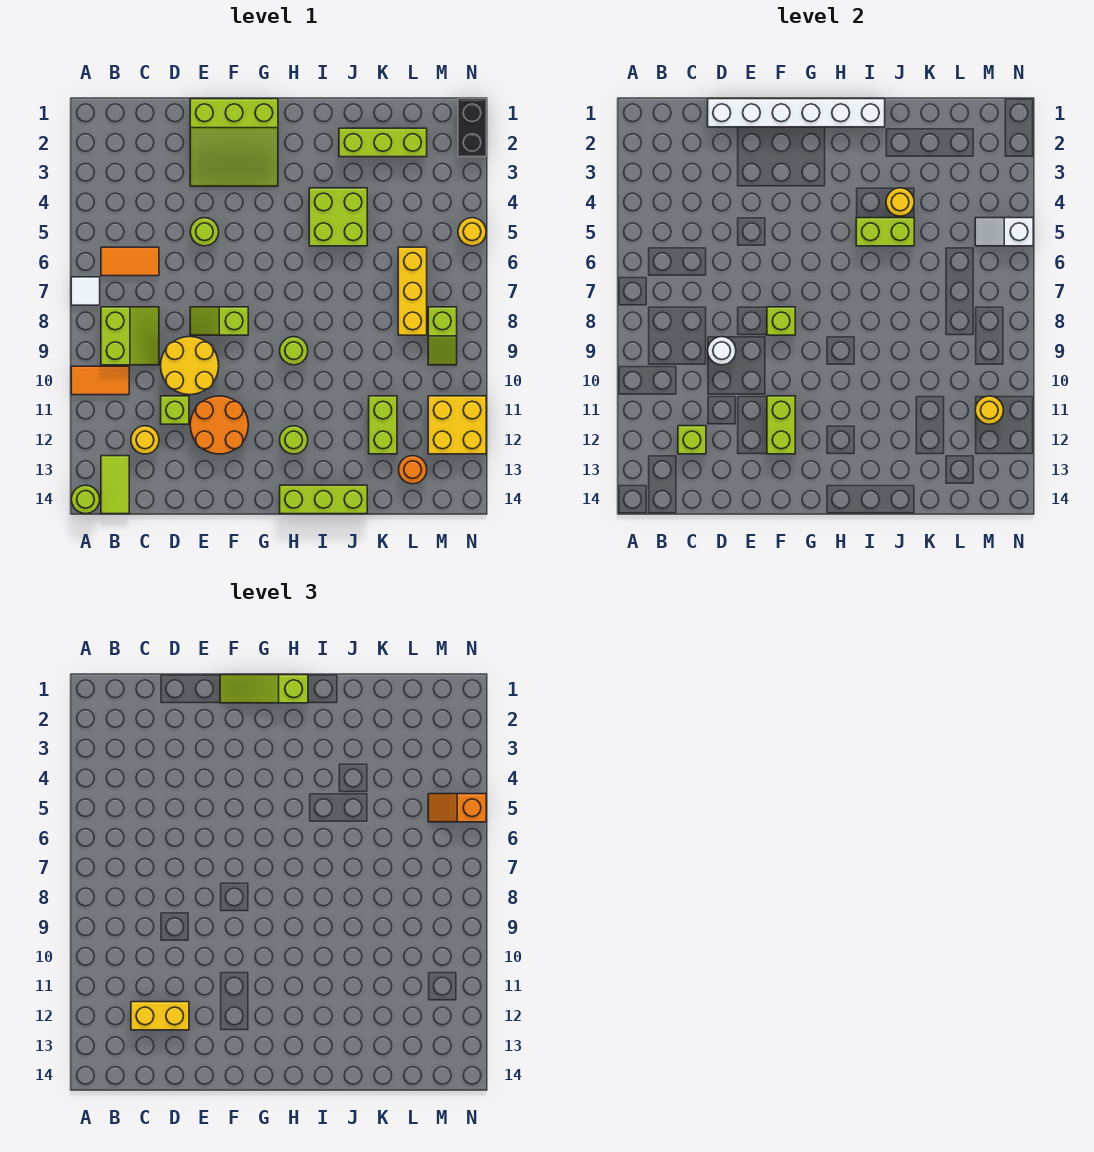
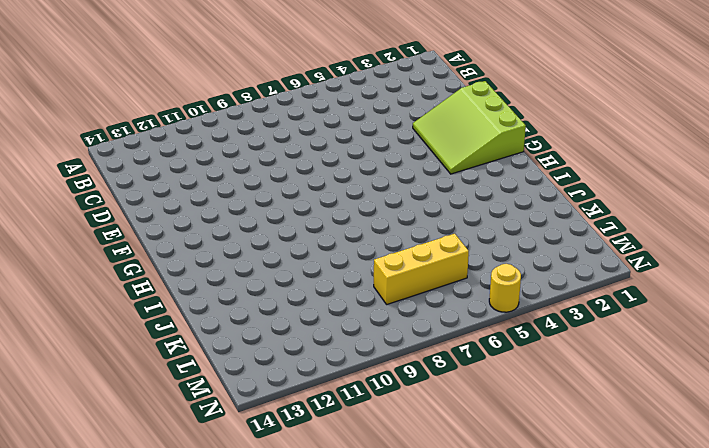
none -> white tile A7 level 1
none -> orange tile A10:B10 level 1
none -> lime round brick A14 level 1
none -> orange tile B6:C6 level 1

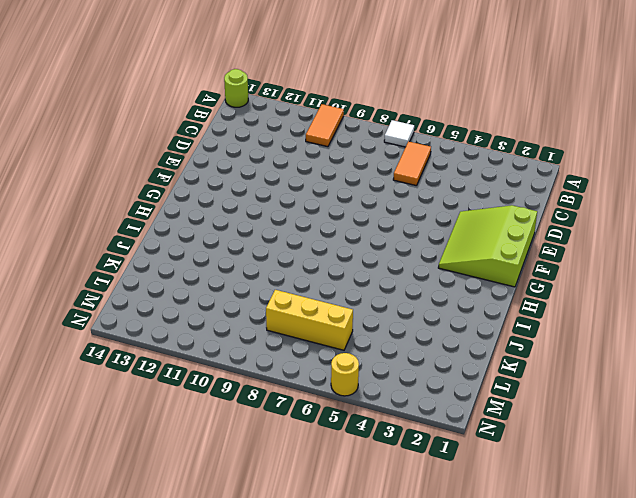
none -> lime slope B8:C9 level 1 top B
none -> lime tile B13:B14 level 1
none -> yellow round brick C12 level 1
none -> yellow round brick D9:E10 level 1

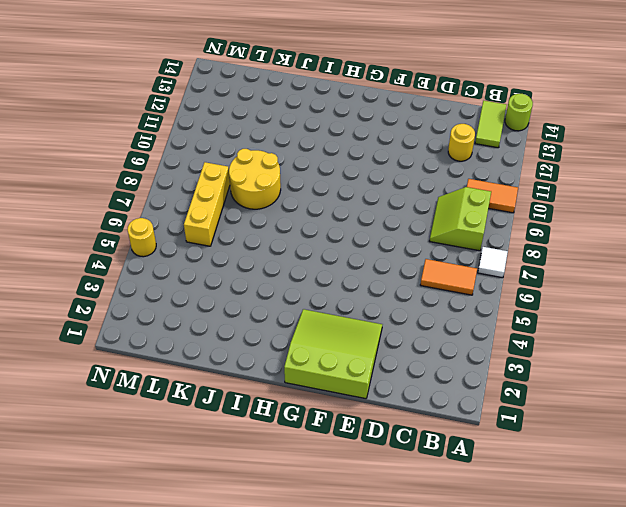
yellow round brick J8:K9 level 1 -> yellow round brick D9:E10 level 1
none -> lime brick D11 level 1
none -> lime round brick E5 level 1
none -> lime slope E8:F8 level 1 top F
none -> orange round brick E11:F12 level 1

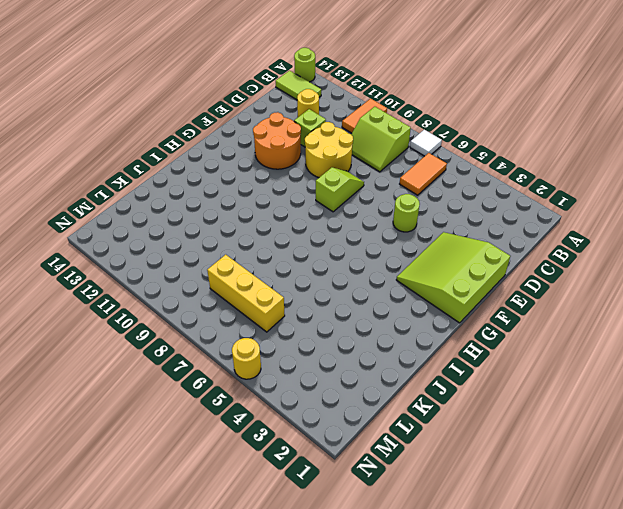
none -> lime round brick H9 level 1
none -> lime round brick H12 level 1
none -> lime brick H14:J14 level 1
none -> lime brick I4:J5 level 1

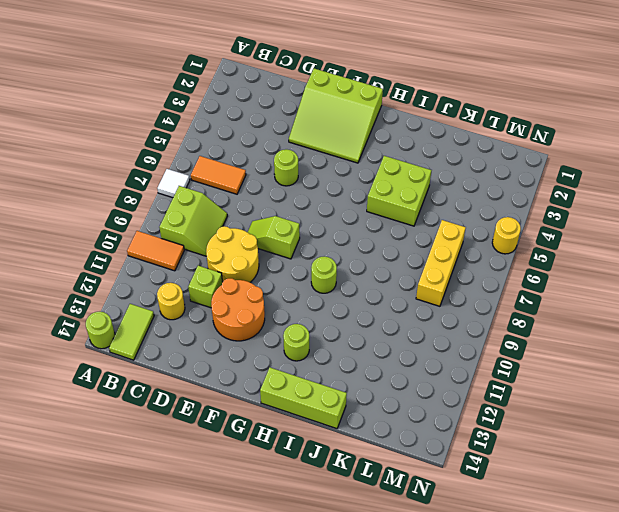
none -> lime brick J2:L2 level 1
none -> lime brick K11:K12 level 1
none -> orange round brick L13 level 1
none -> lime slope M8:M9 level 1 top 8

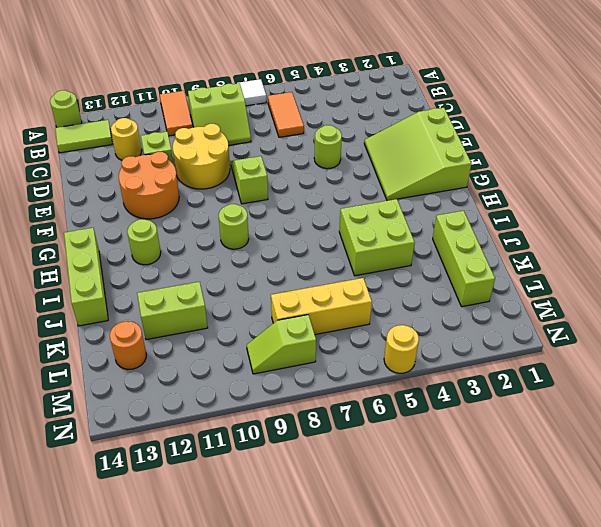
none -> yellow brick M11:N12 level 1
none -> black brick N1:N2 level 1
none -> lime brick C12 level 2
none -> white brick D1:I1 level 2

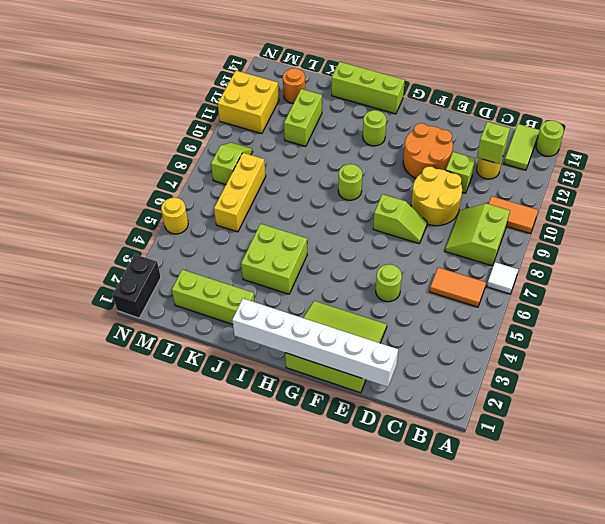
none -> white round brick D9 level 2
none -> lime brick F8 level 2
none -> lime brick F11:F12 level 2
none -> lime brick I5:J5 level 2

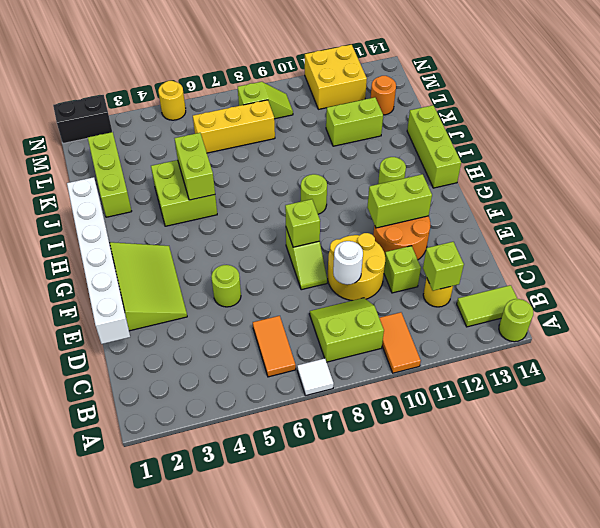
none -> yellow round brick J4 level 2
none -> white slope M5:N5 level 2 top N
none -> yellow round brick M11 level 2
none -> yellow brick C12:D12 level 3

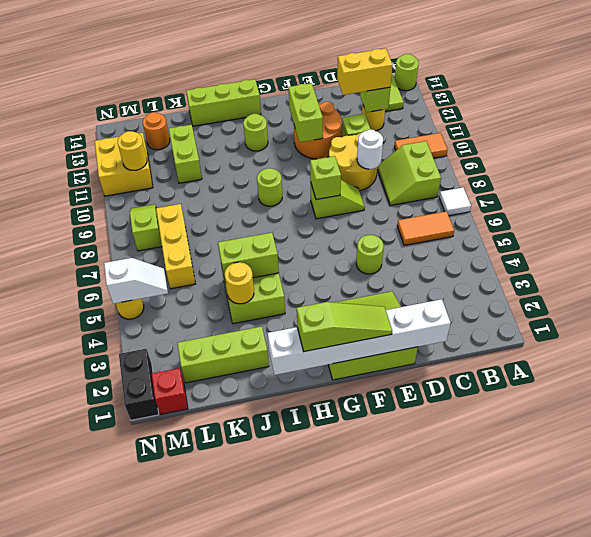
red brick M1 level 1 -> none
none -> orange slope M5:N5 level 3 top N

